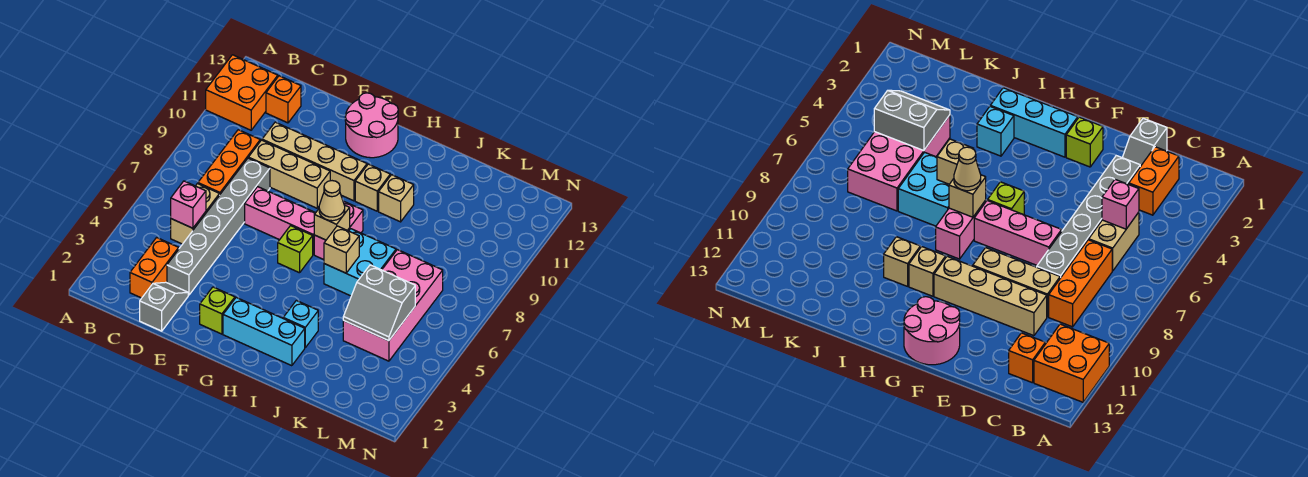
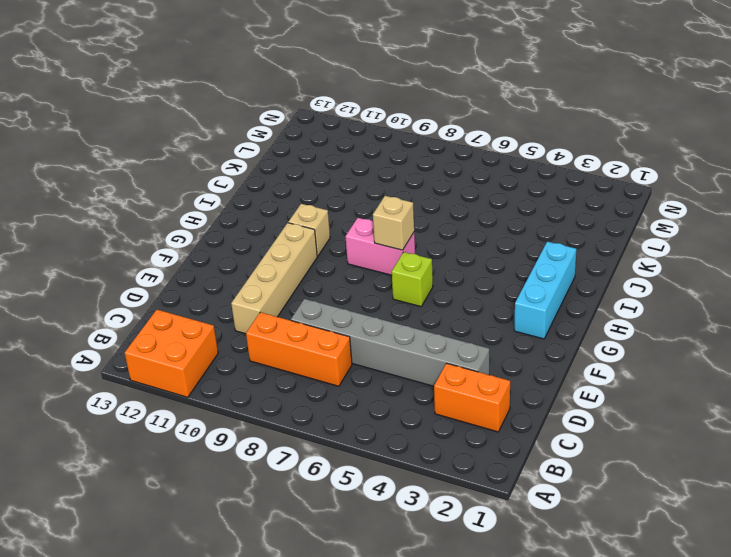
none -> tan brick C5:C6 level 1
none -> orange brick C12 level 1
none -> grey slope D1:D2 level 1 top 1

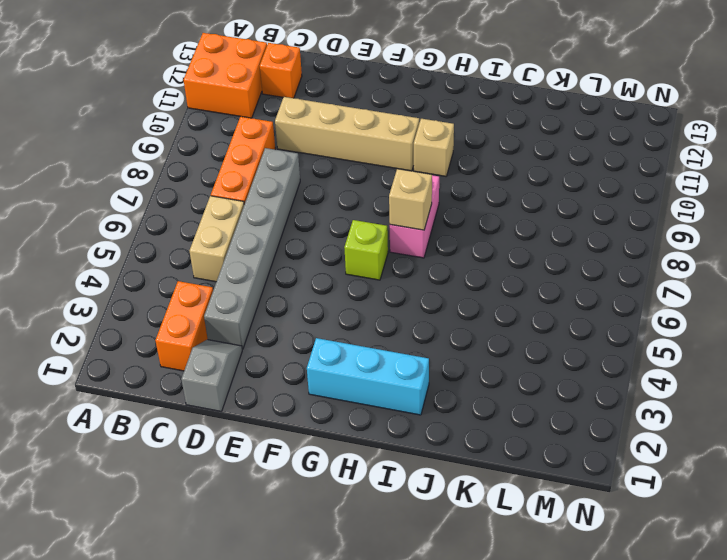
none -> tan brick D9:F9 level 1
none -> pink brick E7:G7 level 1
none -> lime brick F2 level 1

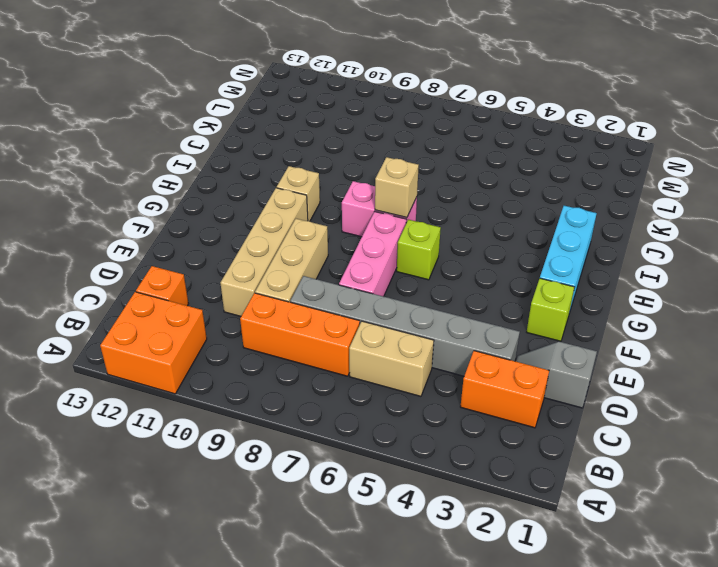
none -> pink round brick F12:G13 level 1
none -> cyan brick I3 level 1
none -> cyan brick I6:J7 level 1

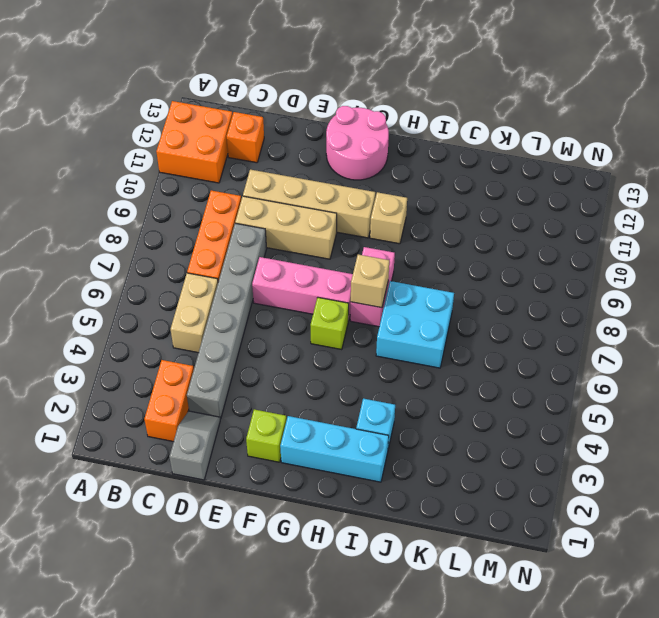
none -> tan brick I10 level 1
none -> pink brick K4:L7 level 1
none -> pink brick C5 level 2

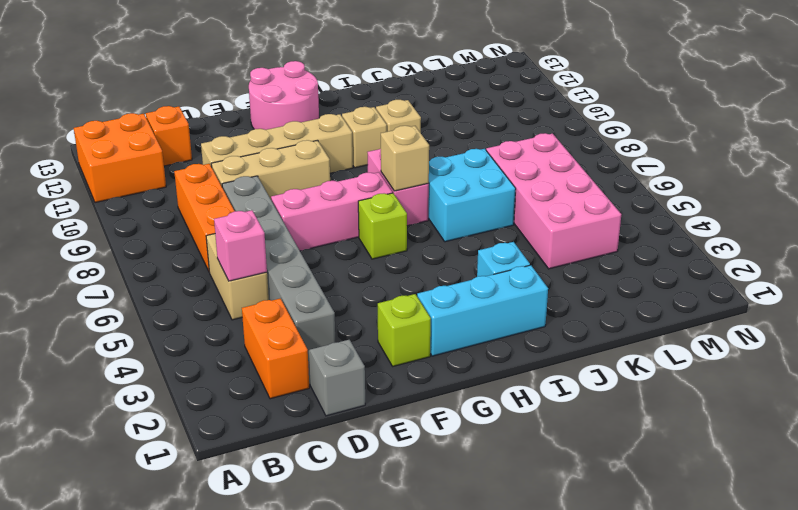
none -> tan brick I6 level 2
none -> grey slope K4:L5 level 2 top 5
none -> tan cone H7 level 3

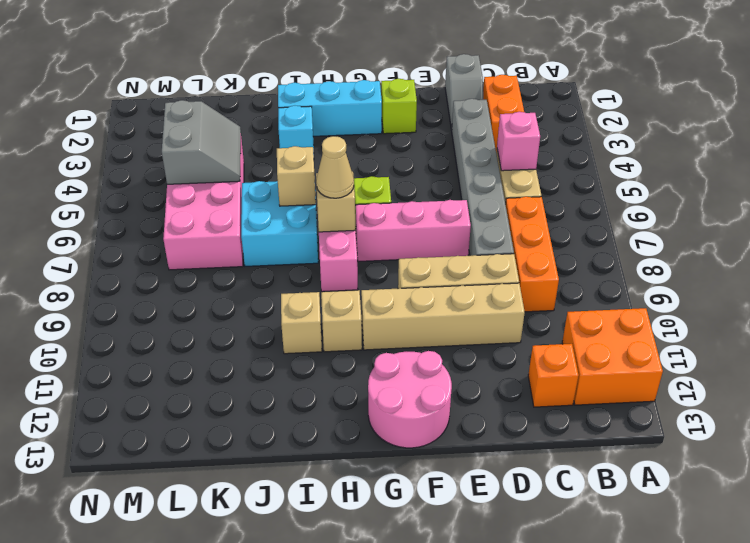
grey slope K4:L5 level 2 top L -> grey slope K4:L5 level 2 top 5

